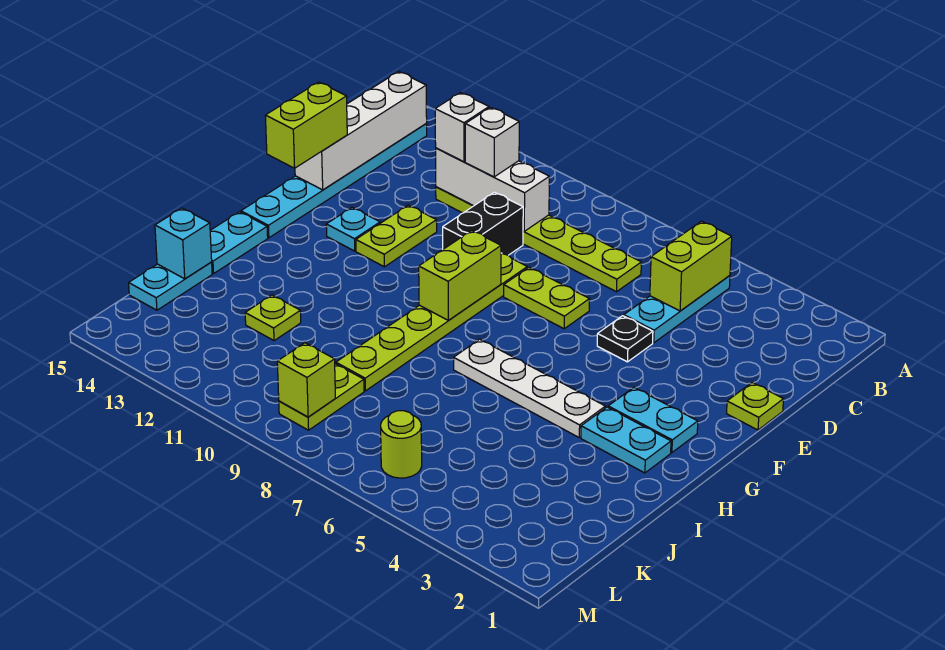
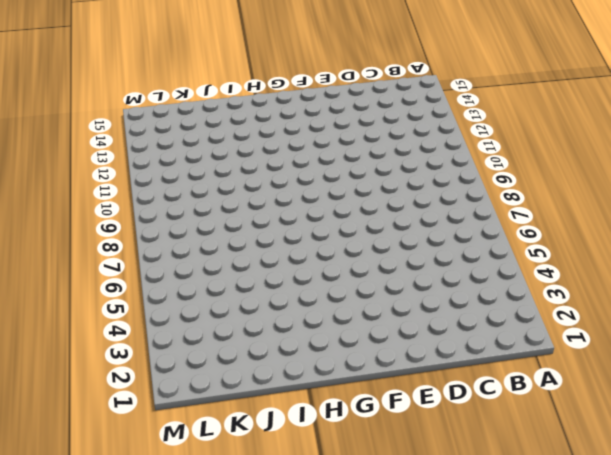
none -> cyan plate B5:D5 level 1
none -> cyan plate B15:G15 level 1
none -> lime plate C7:C12 level 1

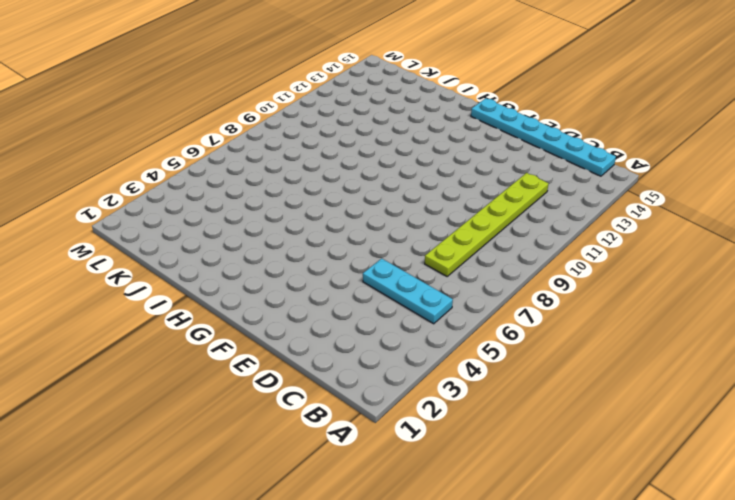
none -> black brick D10:E10 level 1
none -> lime plate E1 level 1
none -> black plate E5 level 1

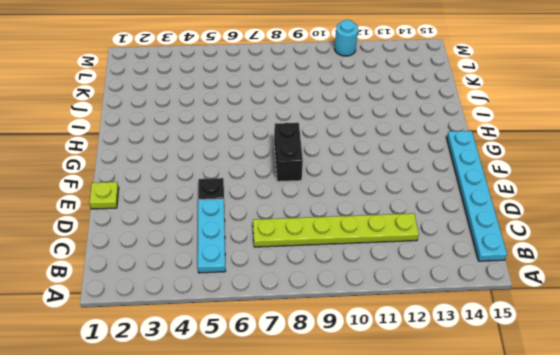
black brick F8:G8 level 1 -> black brick D10:E10 level 1
cyan round brick M11 level 1 -> none
none -> lime plate E7:E8 level 1
none -> lime plate E9:J9 level 1
none -> lime plate E12:F12 level 1

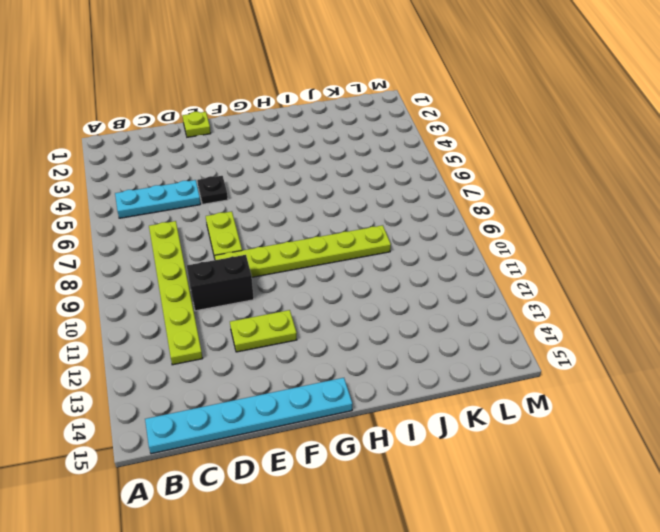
none -> cyan plate F13 level 1
none -> cyan plate G2:G3 level 1
none -> cyan plate H2:H3 level 1

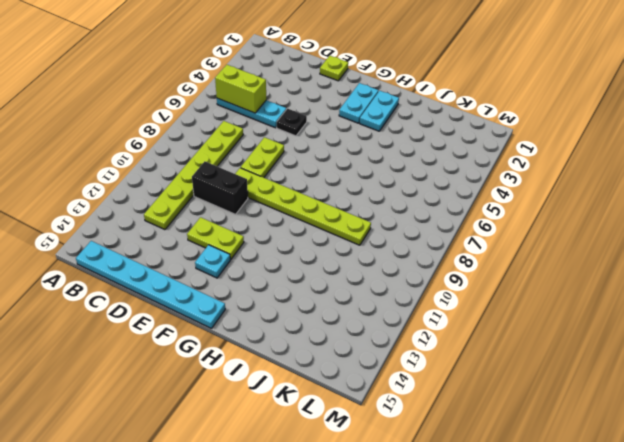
none -> white plate H4:H7 level 1
none -> cyan plate H15:I15 level 1
none -> lime plate J12 level 1

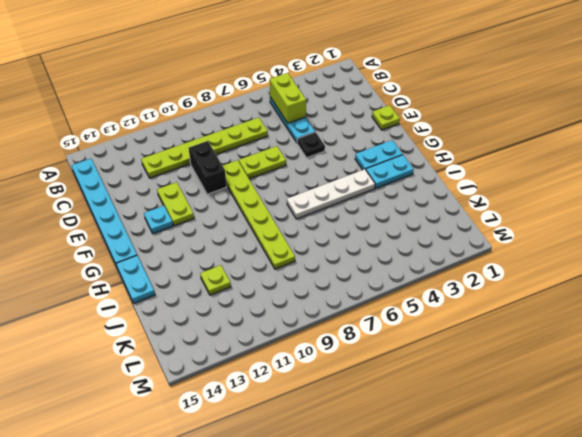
none -> cyan plate J15:K15 level 1
none -> lime plate K9:L9 level 1
none -> lime round brick L6 level 1

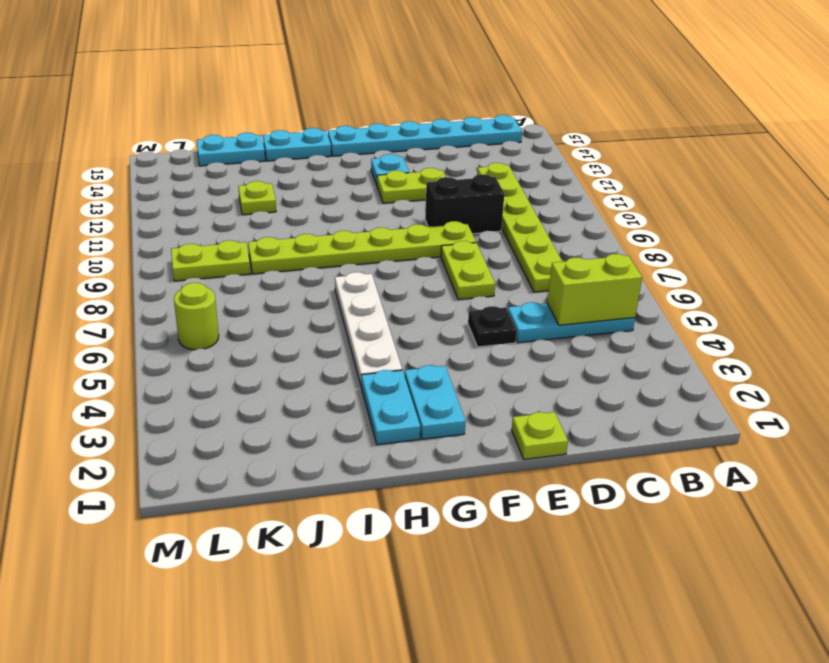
none -> white brick B15:E15 level 2
none -> white brick C10:C12 level 2
none -> lime brick F9:G9 level 2

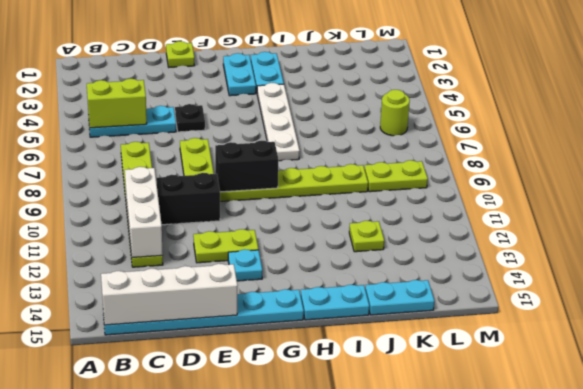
black brick F9:G9 level 2 -> lime brick F9:G9 level 2
none -> cyan brick J15 level 2
none -> lime brick L9 level 2
none -> white brick C11 level 3

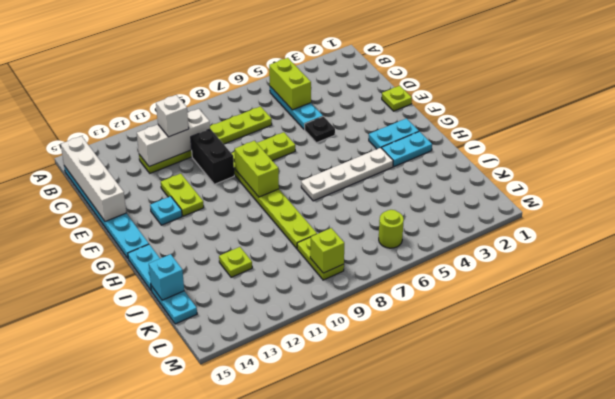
none -> white brick C12 level 3
none -> lime brick E15:F15 level 3

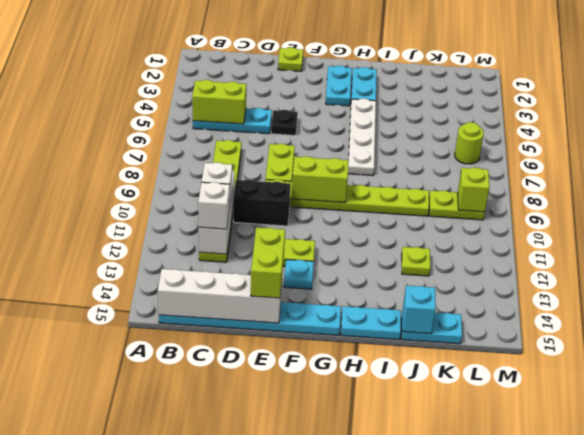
lime brick E14:E15 level 3 -> lime brick E15:F15 level 3

